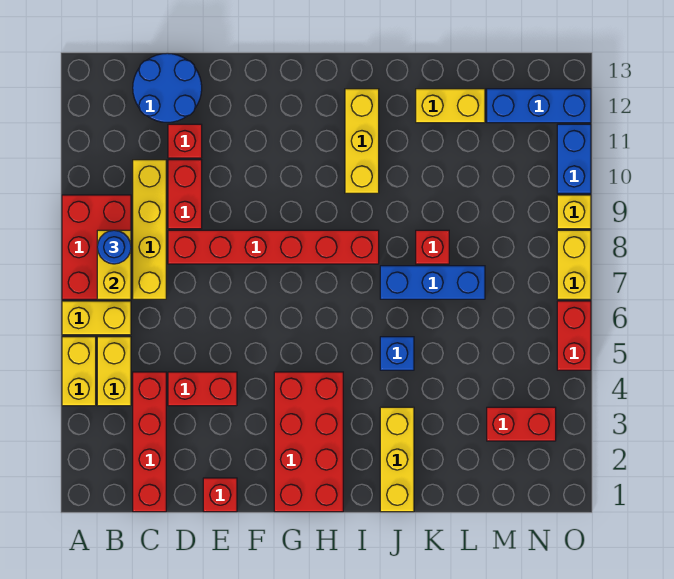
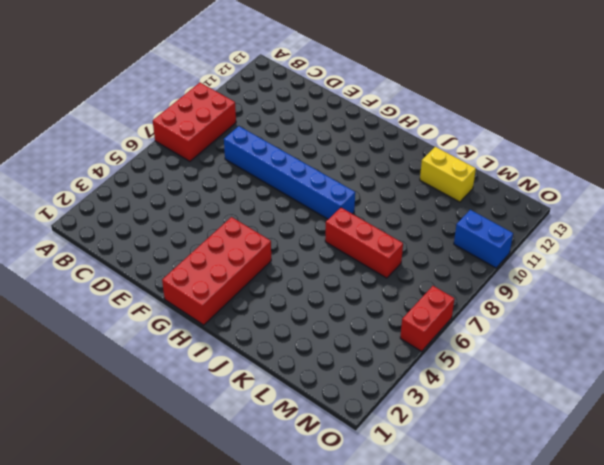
blue brick D8:I8 level 1 -> red brick D8:I8 level 1
red brick J7:L7 level 1 -> blue brick J7:L7 level 1
blue brick N10:O10 level 1 -> blue brick O10:O11 level 1
none -> yellow brick A4:A5 level 1
none -> yellow brick A6:B6 level 1
none -> yellow brick B4:B5 level 1

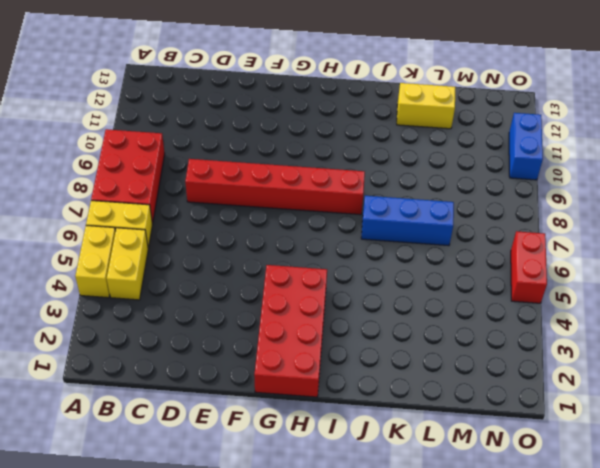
none -> red brick C1:C4 level 1
none -> yellow brick C7:C10 level 1
none -> blue round brick C12:D13 level 1

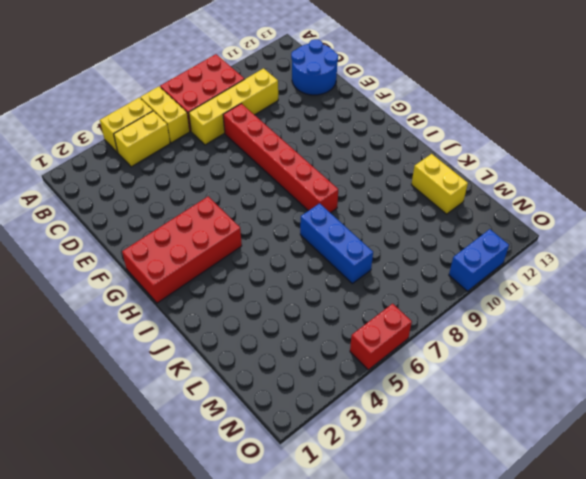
none -> red brick C1:C4 level 1
none -> red brick D4:E4 level 1
none -> red brick D9:D10 level 1

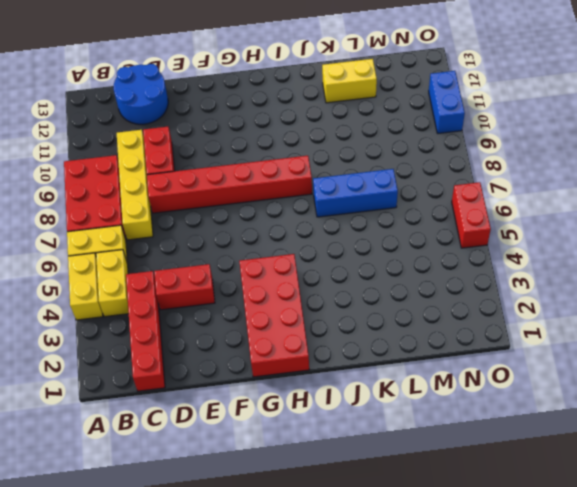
none -> red brick D11 level 1
none -> red brick E1 level 1
none -> yellow brick I10:I12 level 1

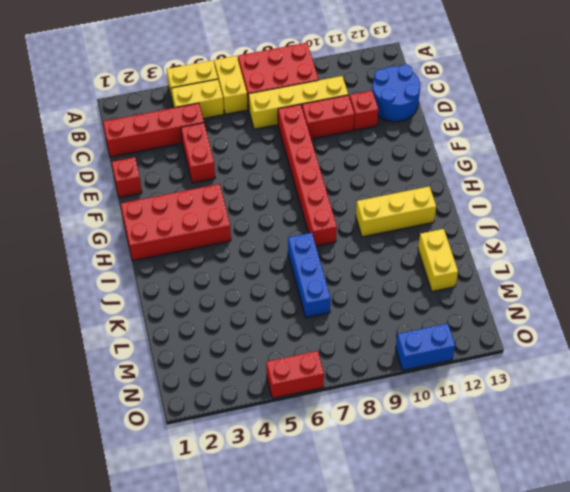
none -> yellow brick J1:J3 level 1
none -> blue brick J5 level 1
none -> red brick K8 level 1

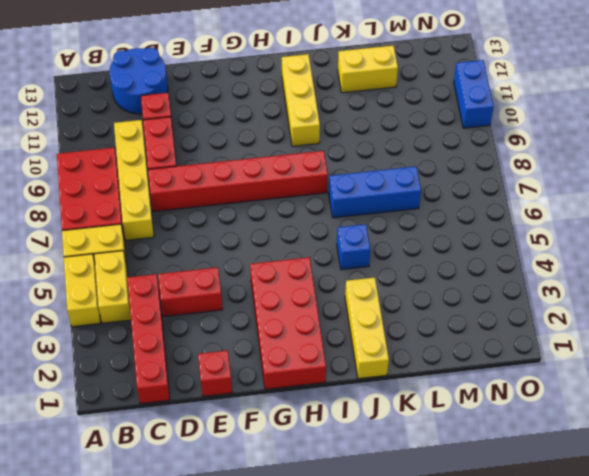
none -> red brick K8 level 1
none -> red brick M3:N3 level 1
none -> blue brick M12:O12 level 1

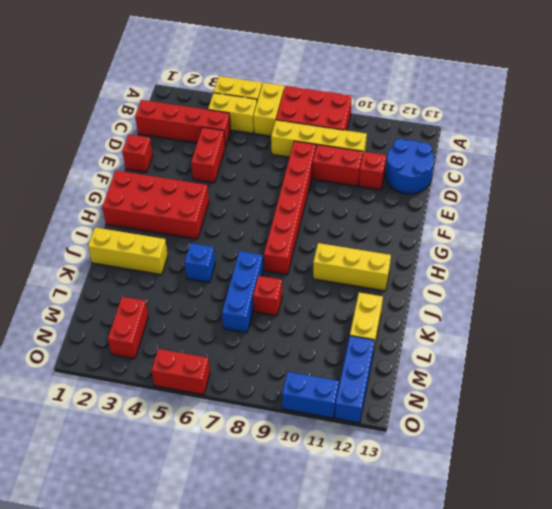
none -> yellow brick O7:O8 level 1
none -> yellow brick O9 level 1
none -> yellow brick B7:B8 level 2

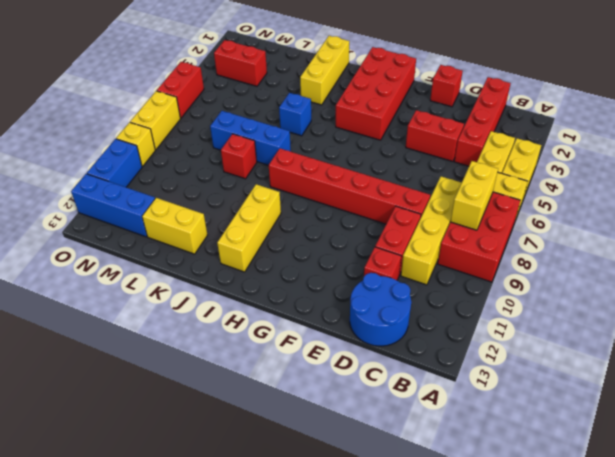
none -> blue round brick B8 level 3

